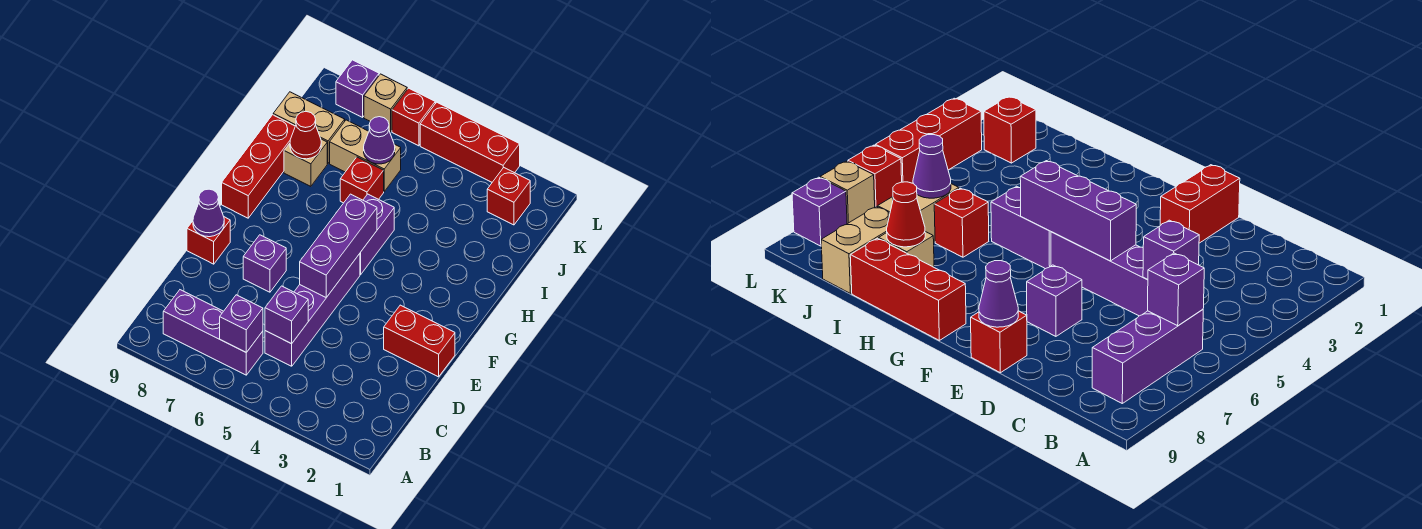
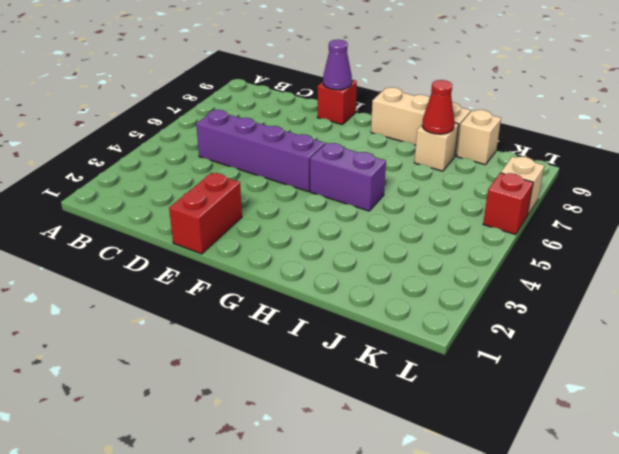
tan brick G9:I9 level 1 -> red brick G9:I9 level 1
tan brick J9 level 1 -> tan brick J8:J9 level 1
none -> purple brick B6:B8 level 1
none -> purple brick E7 level 1
none -> red brick I6 level 1

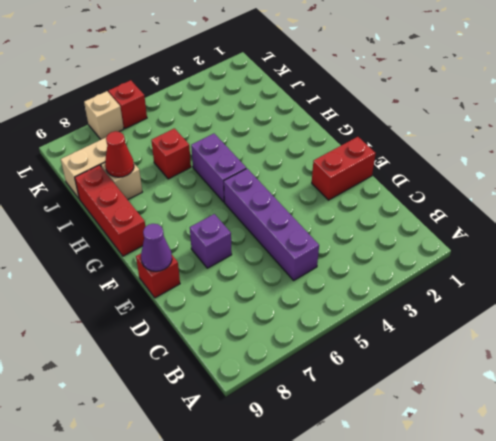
none -> purple brick B6:B8 level 1
none -> tan brick J6:J7 level 1
none -> red brick K2 level 1

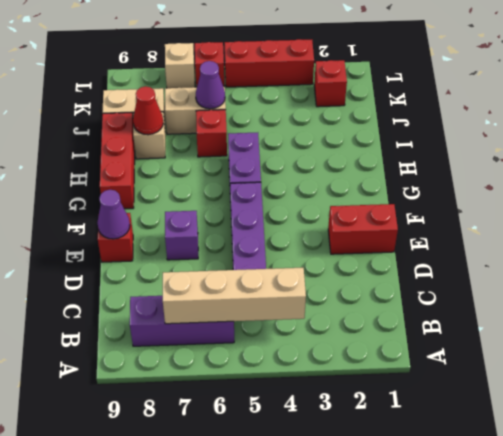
tan brick B4:B7 level 2 -> purple brick B6 level 2
none -> purple brick L8 level 1
none -> purple brick C5 level 2
none -> purple brick E5:G5 level 2

